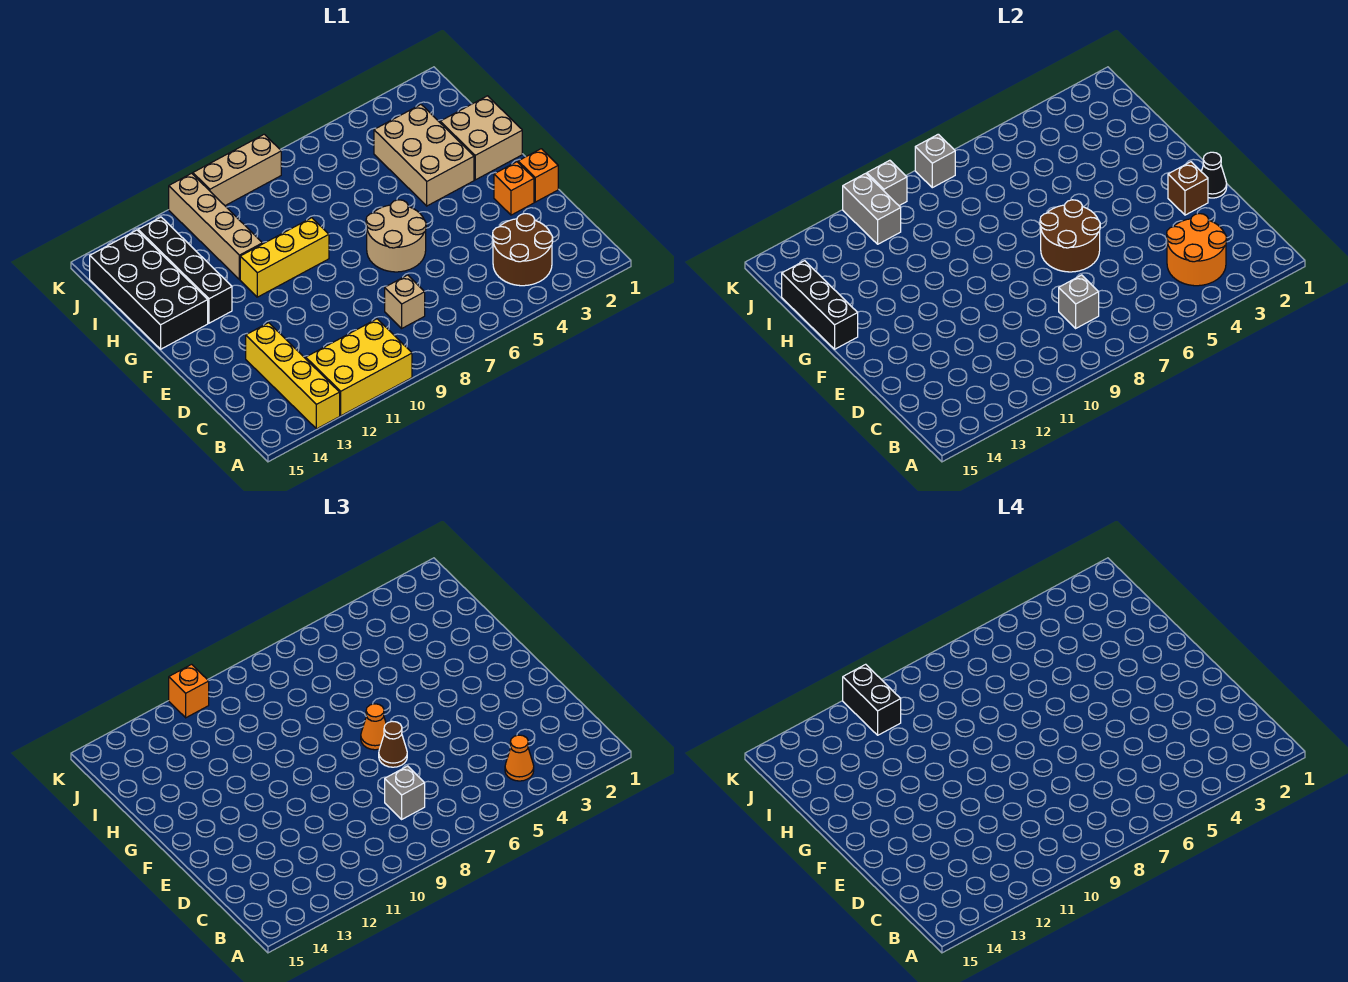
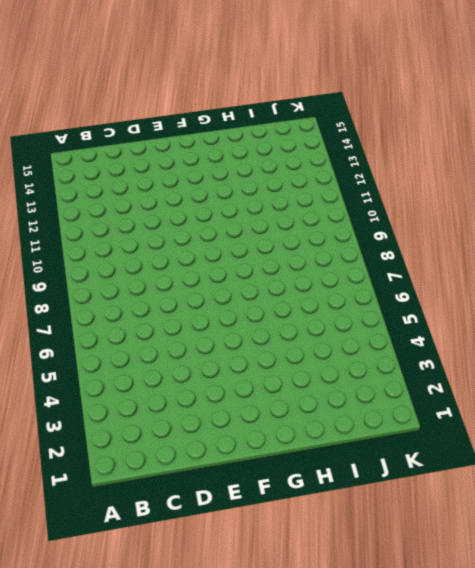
none -> yellow brick A10:B12 level 1
none -> yellow brick A13:D13 level 1
none -> brown round brick B3:C4 level 1

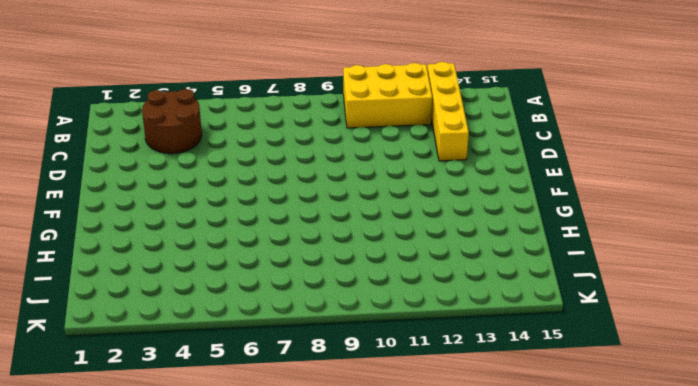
none -> tan brick C8 level 1
none -> orange brick E1 level 1
none -> orange brick E2 level 1

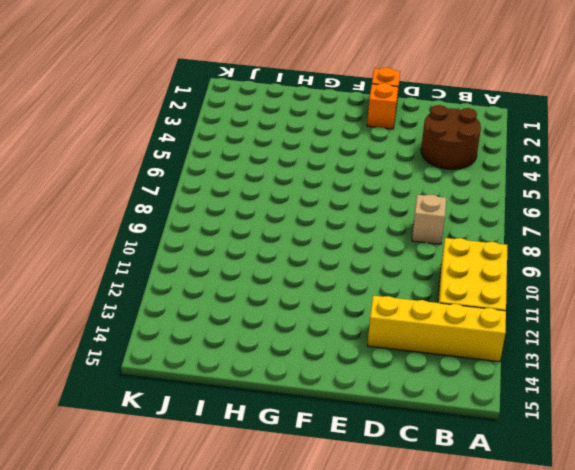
none -> tan round brick E6:F7 level 1
none -> tan brick G1:H2 level 1
none -> tan brick G3:I4 level 1

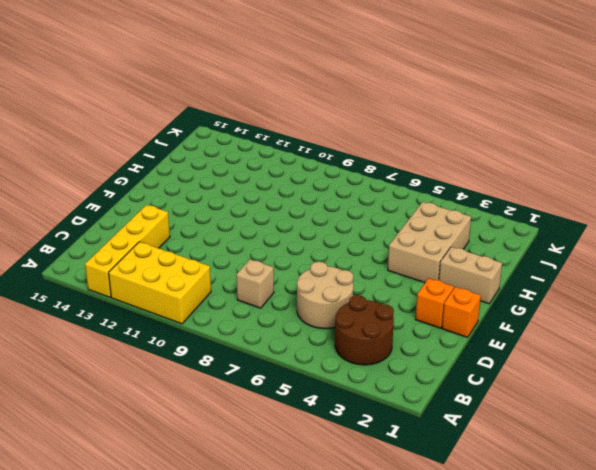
tan round brick C5:D6 level 1 -> tan round brick E6:F7 level 1
tan brick G1:G2 level 1 -> tan brick G1:H2 level 1
none -> yellow brick G9:G11 level 1
none -> black brick G13:J13 level 1
none -> black brick G14:J15 level 1

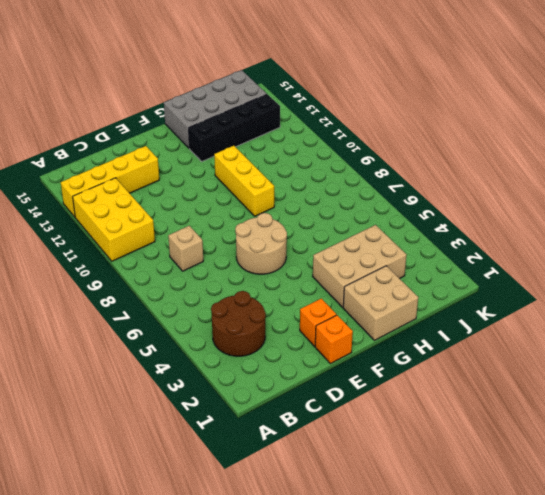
grey brick G14:J15 level 1 -> black brick G14:J15 level 1
none -> tan brick H11:K11 level 1
none -> tan brick K8:K10 level 1
none -> orange round brick B3:C4 level 2

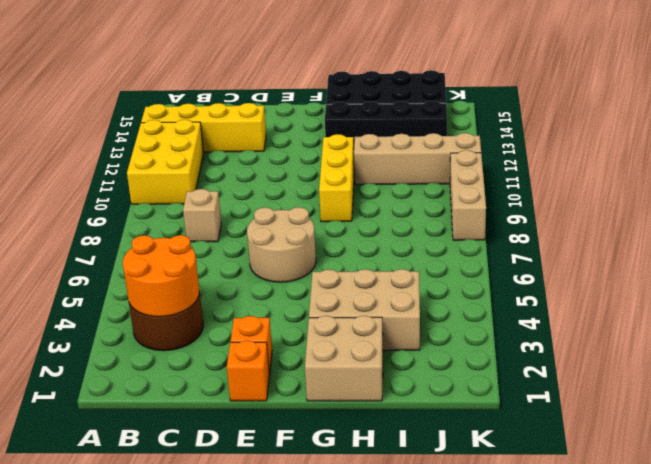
none -> grey brick C8 level 2
none -> black cone E1 level 2
none -> brown brick E2 level 2

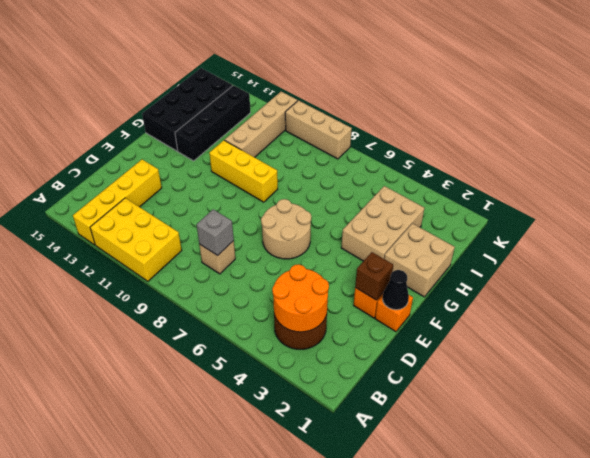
none -> brown round brick E6:F7 level 2
none -> black brick G15:I15 level 2
none -> grey brick J11:K11 level 2

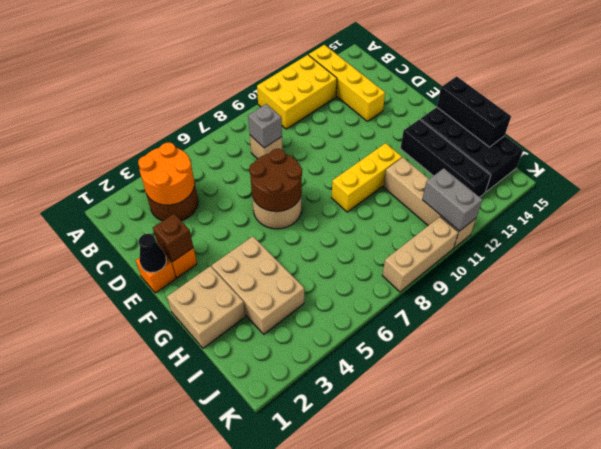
none -> grey brick K8 level 2
none -> grey brick K10 level 2
none -> orange cone B4 level 3

